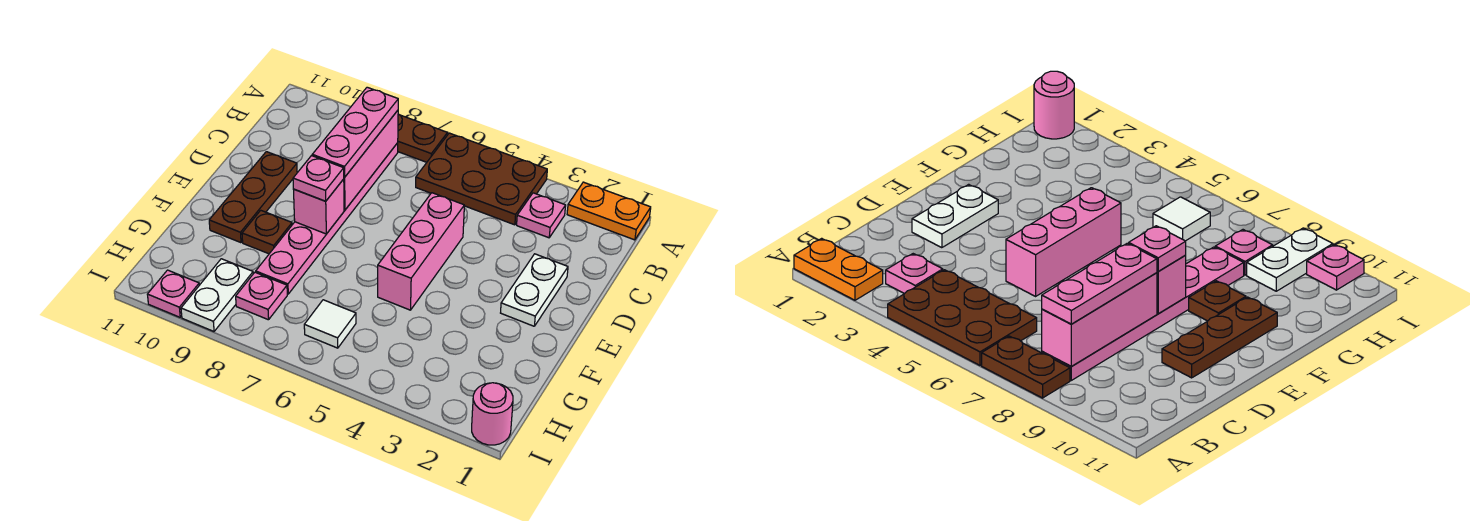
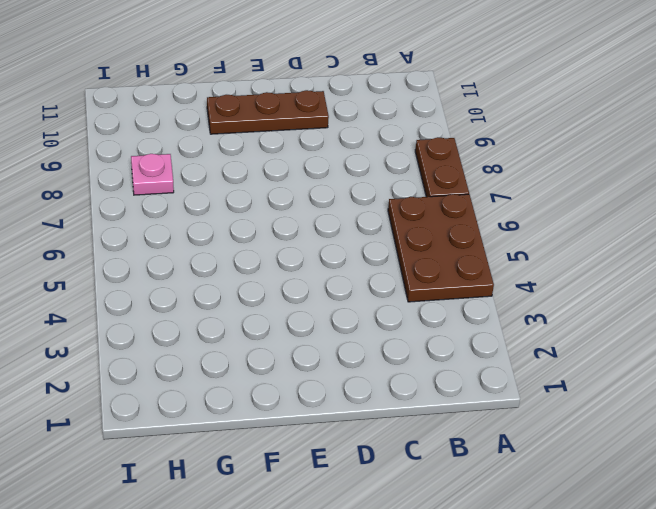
none -> orange plate A1:A2 level 1
none -> pink plate B3 level 1
none -> pink plate B8:G8 level 1

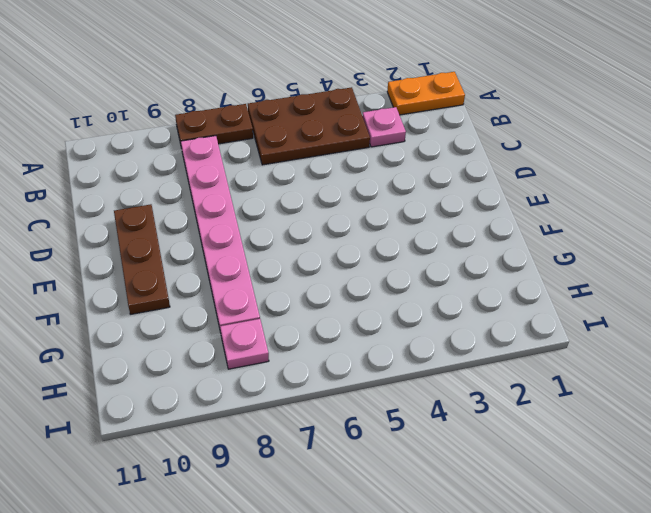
none -> white plate D2:E2 level 1
none -> pink brick D5:F5 level 1
none -> brown plate F9 level 1

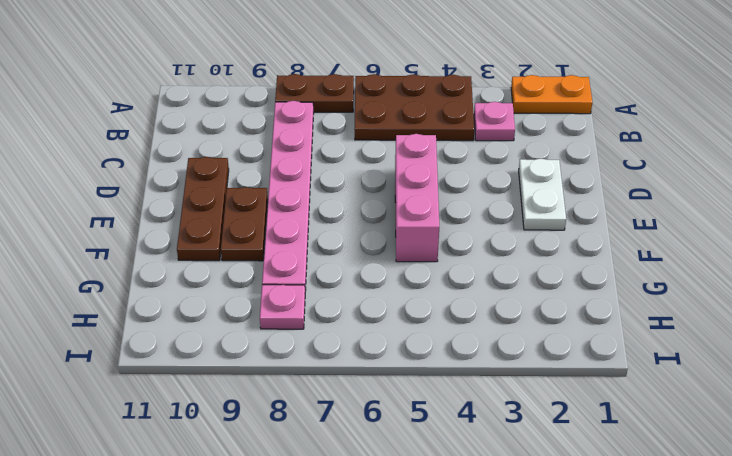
brown plate E9:F9 level 1 -> brown plate F9 level 1
none -> white tile H6 level 1
none -> white plate H9:I9 level 1
none -> pink round brick I1 level 1

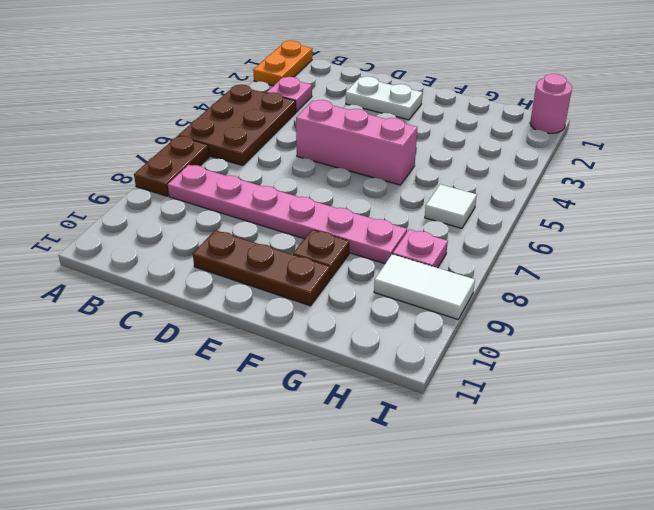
white tile H9:I9 level 1 -> white plate H9:I9 level 1
none -> pink plate I10 level 1
none -> pink brick B8:D8 level 2
none -> pink brick E8 level 2

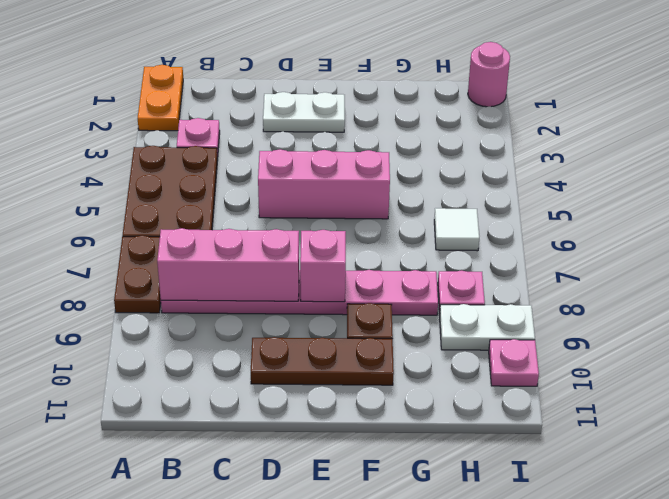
none -> pink plate B8:D8 level 3
none -> pink plate E8 level 3

